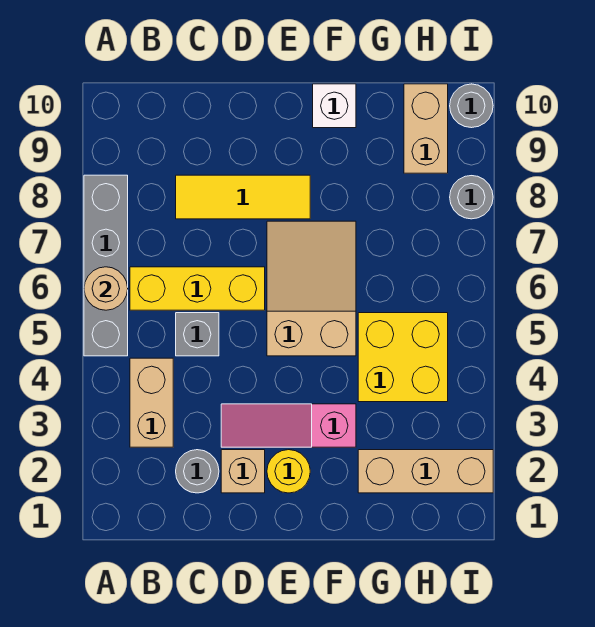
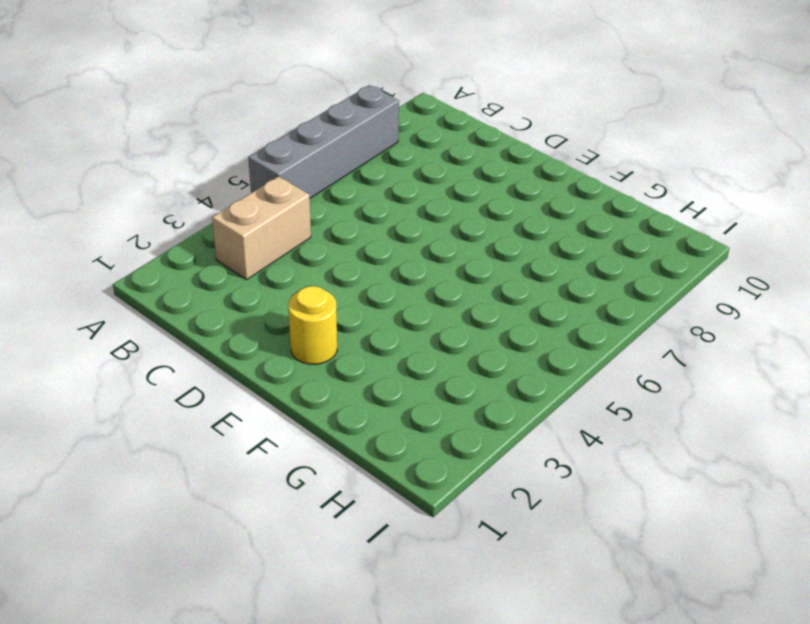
none -> yellow brick B6:D6 level 1
none -> grey round brick C2 level 1
none -> grey brick C5 level 1

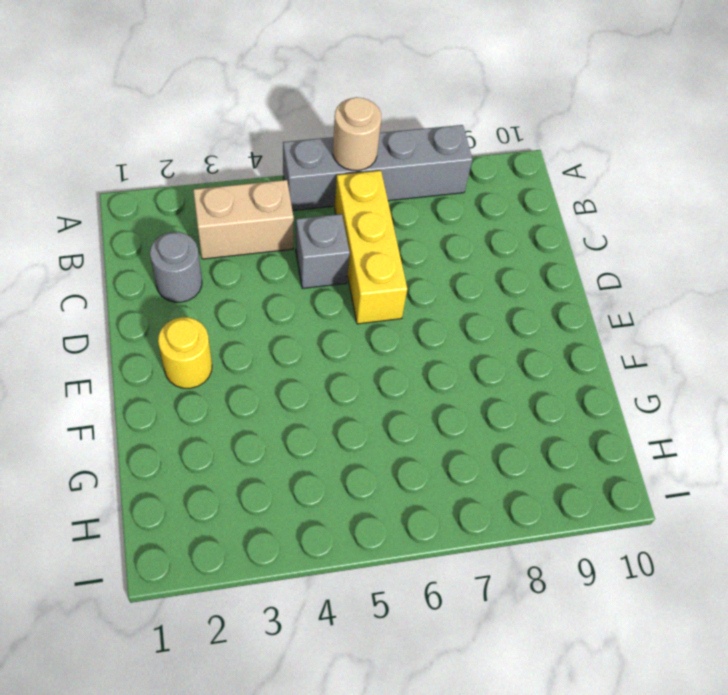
none -> yellow tile C8:E8 level 1
none -> tan brick D2 level 1
none -> pink slope D3:F3 level 1 top F

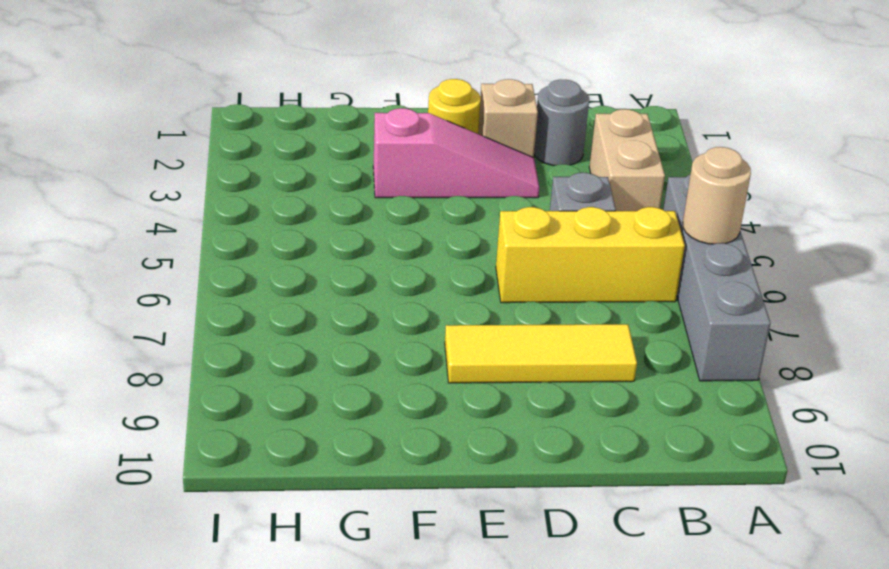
none -> tan slope E5:F7 level 1 top 5
none -> white brick F10 level 1
none -> tan brick G2:I2 level 1

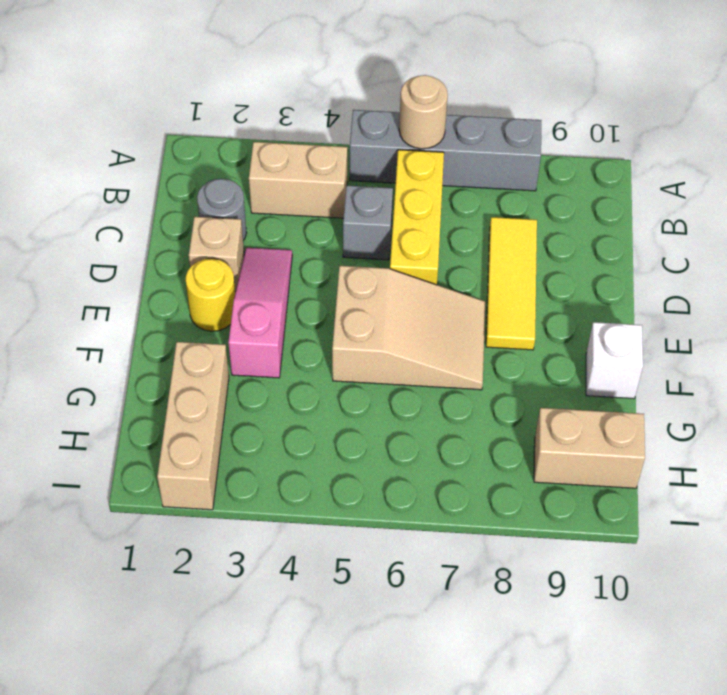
none -> yellow brick G4:H5 level 1
none -> grey round brick I8 level 1
none -> grey round brick I10 level 1

